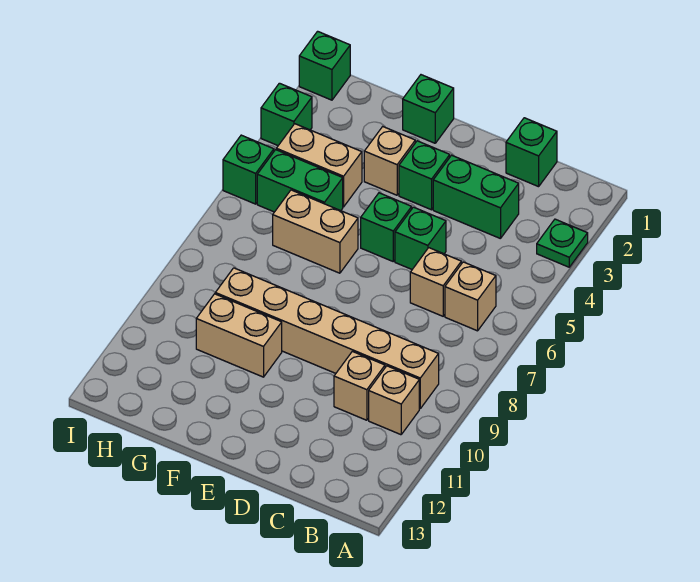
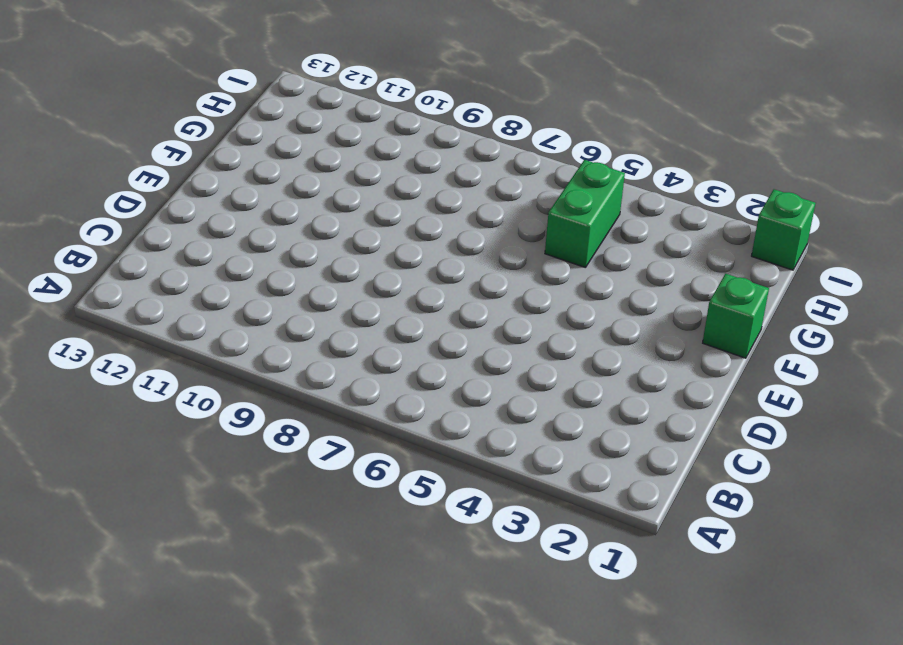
none -> green plate A3 level 1
none -> tan brick B6 level 1
none -> tan brick B9:G9 level 1

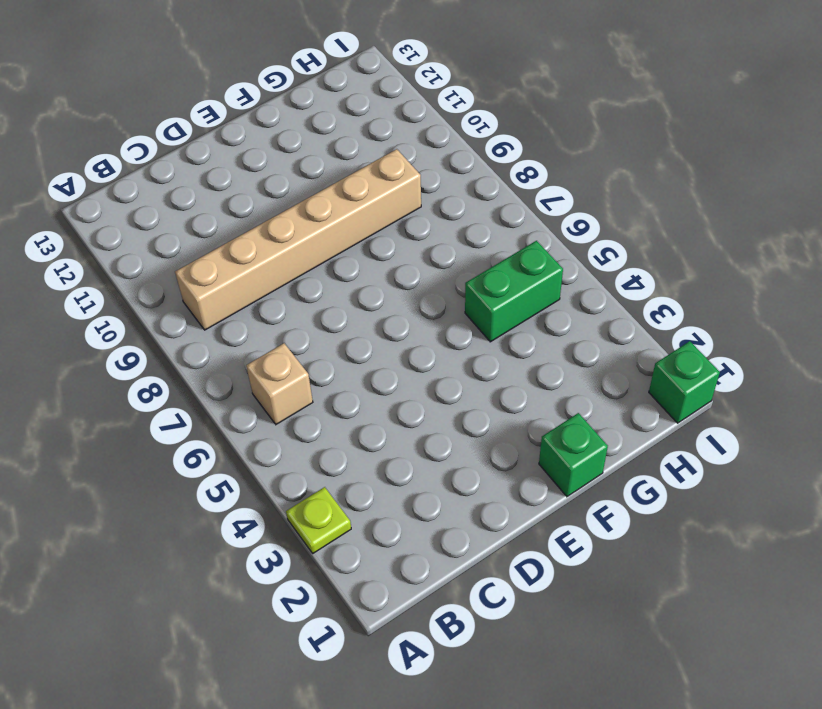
lime plate A3 level 1 -> green plate A3 level 1
none -> tan brick B10 level 1
none -> green brick C1 level 1
none -> green brick C3:D3 level 1

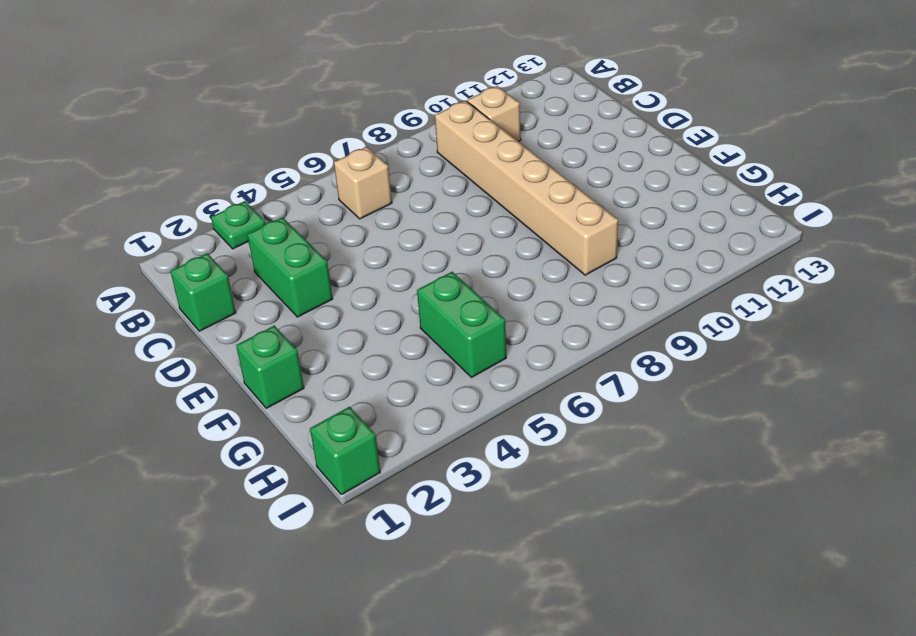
none -> tan brick C6 level 1
none -> tan brick C10 level 1
none -> green brick D5 level 1

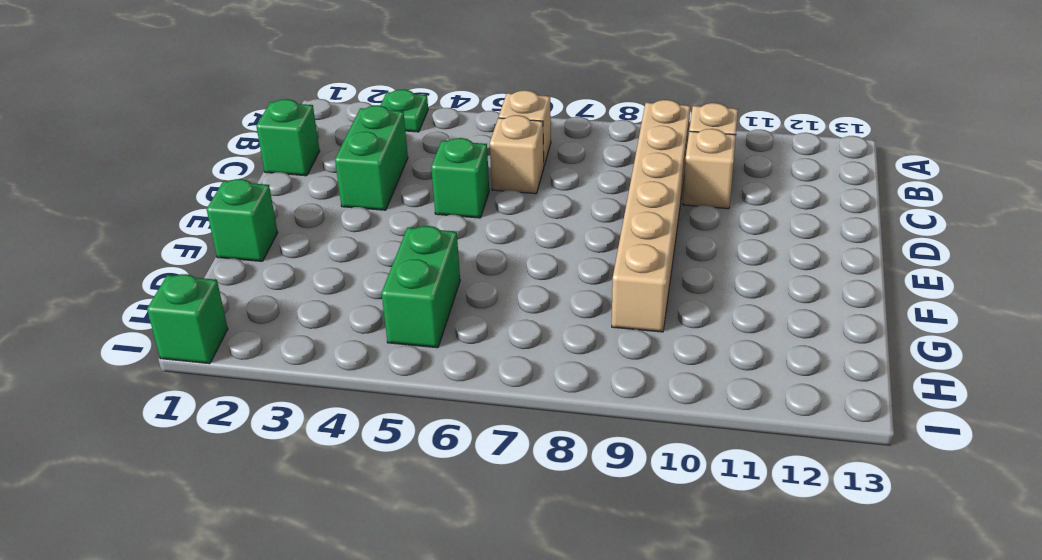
none -> green brick E3 level 1
none -> green brick E5 level 1
none -> tan brick F3 level 1

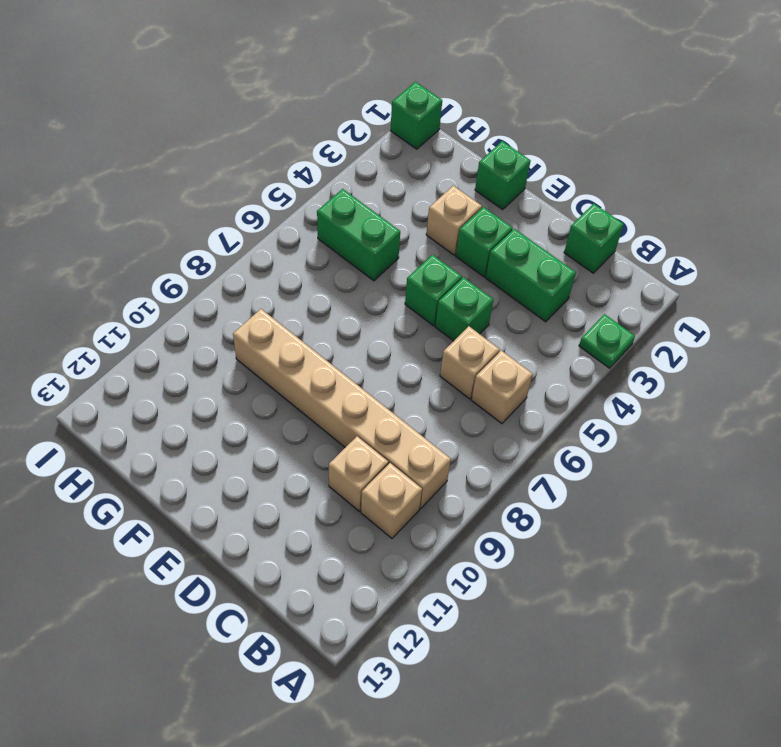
none -> tan brick F6:G6 level 1
none -> tan brick F10:G10 level 1
none -> tan brick G4:H4 level 1

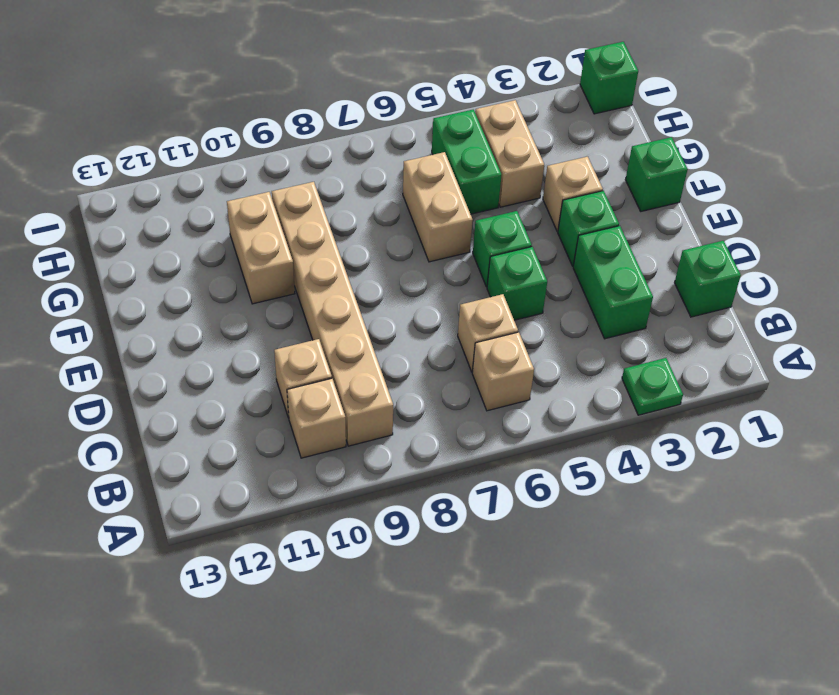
none -> green brick I3 level 1
none -> green brick I5 level 1

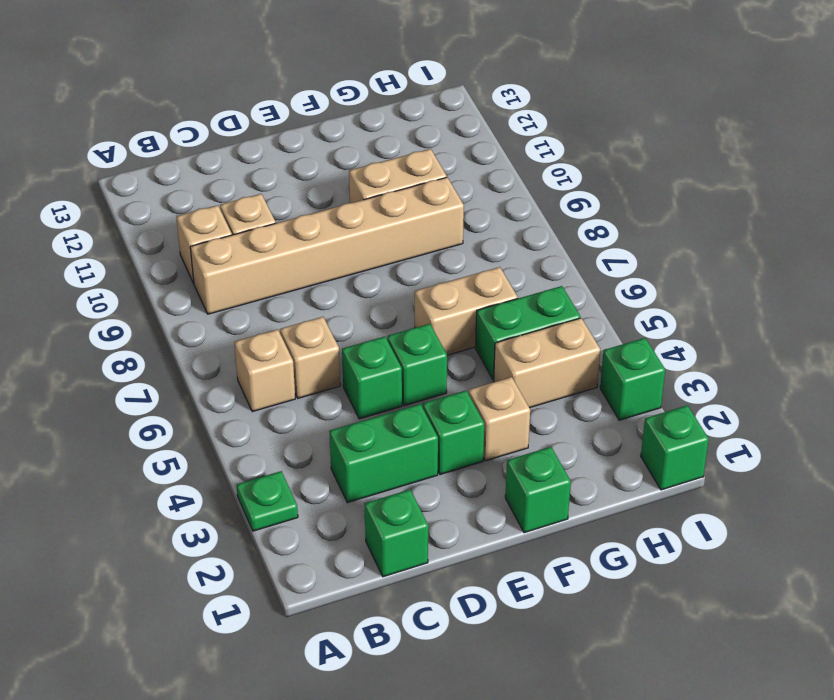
none -> green brick I5 level 1

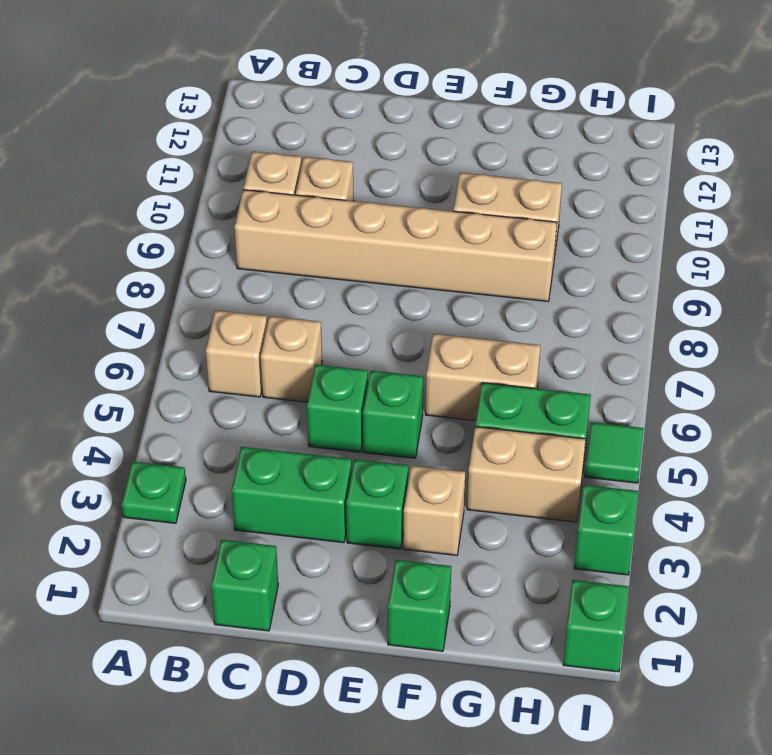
green tile I5 level 1 -> green brick I5 level 1

